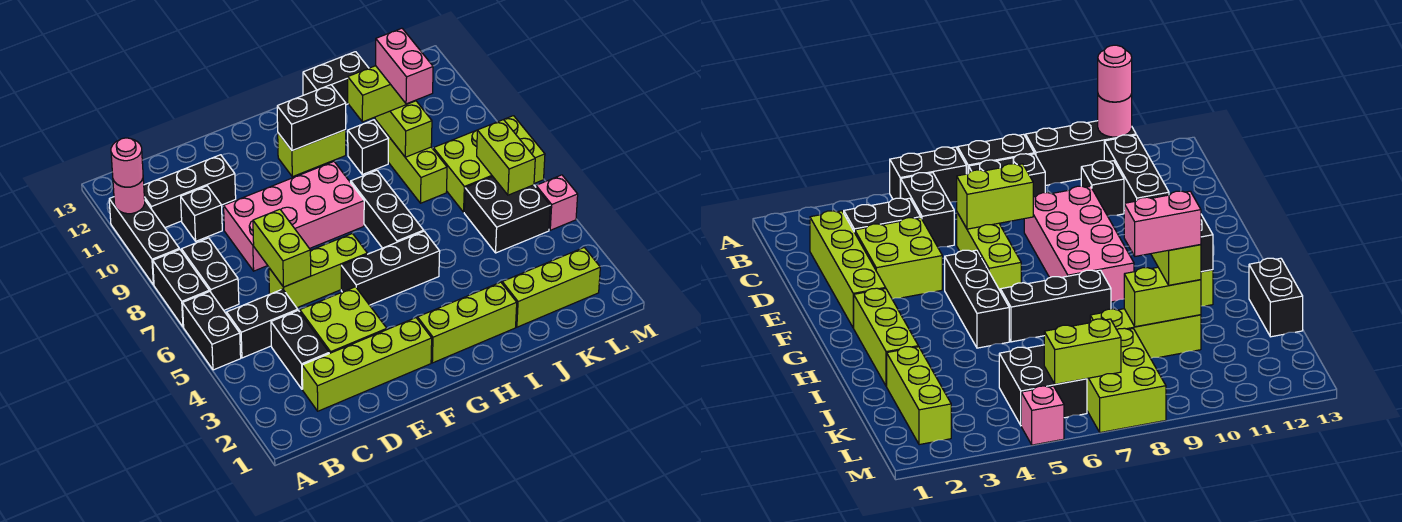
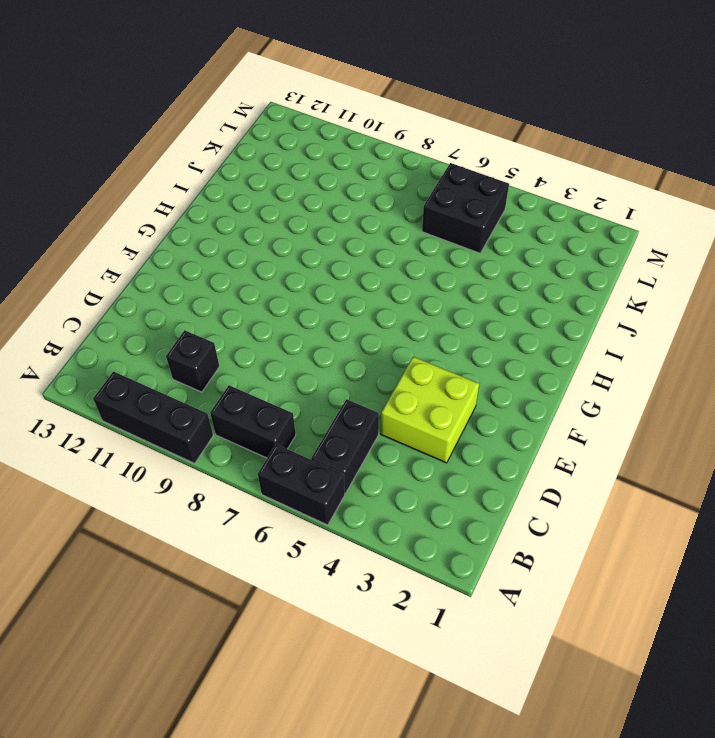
none -> black brick A7:A8 level 1
none -> black brick B11:D11 level 1
none -> lime brick C2:F2 level 1
none -> black brick C3:C4 level 1

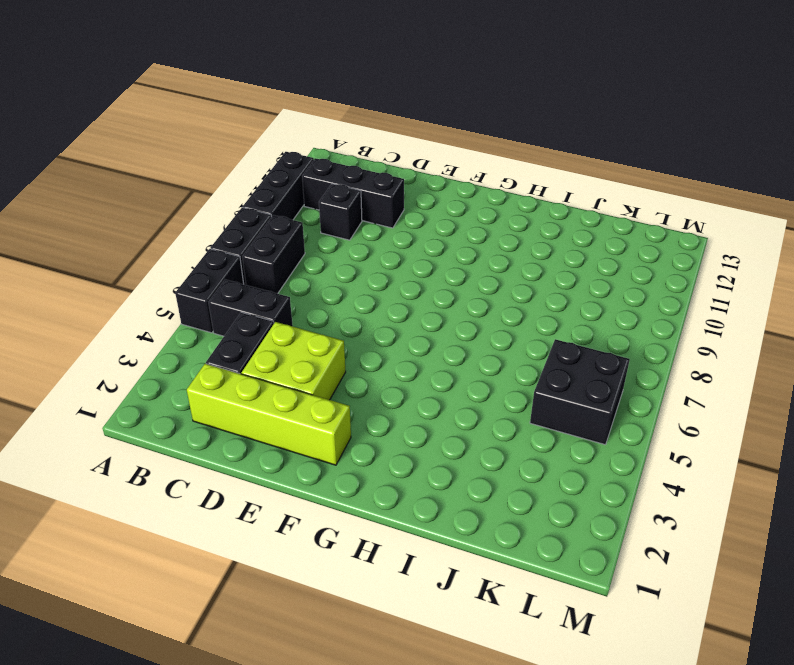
none -> lime brick D6:F6 level 1
none -> pink brick D8:G9 level 1
none -> black brick F5:H5 level 1
none -> lime brick G2:I2 level 1

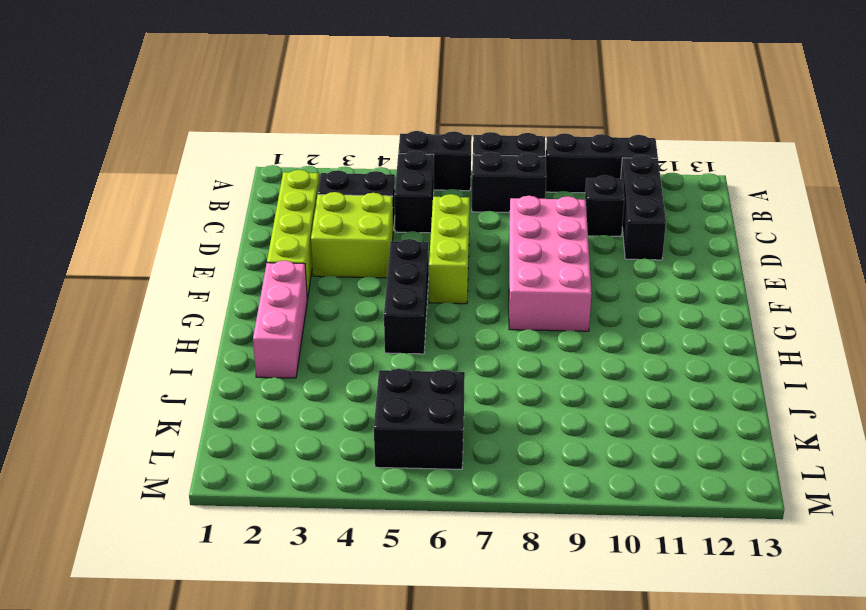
pink brick G2:I2 level 1 -> lime brick G2:I2 level 1
none -> lime brick G11:H11 level 1
none -> black brick H6:H8 level 1
none -> black brick I10 level 1
none -> black brick I13:J13 level 1

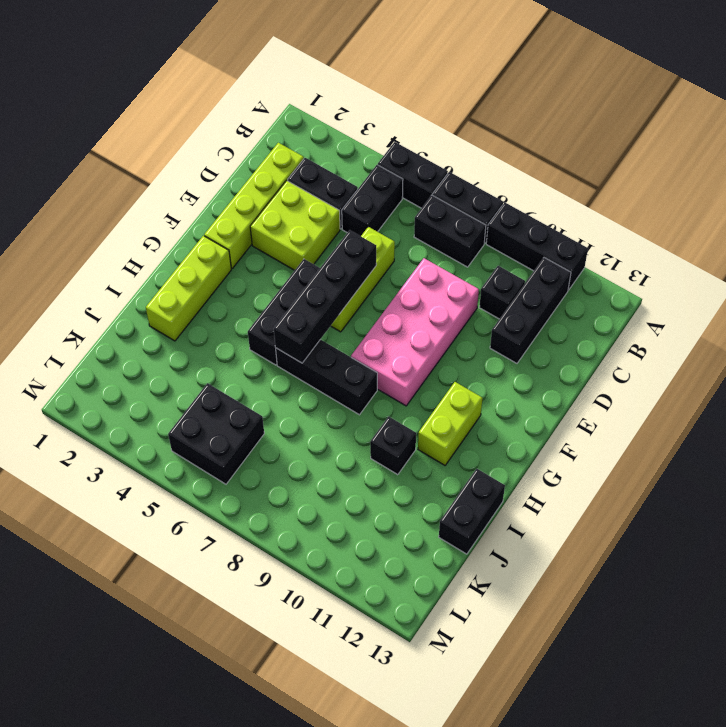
black brick E6:H6 level 2 -> none
none -> lime brick J2:L2 level 1
none -> lime brick J8:J10 level 1
none -> lime brick K7:M8 level 1
none -> pink brick M5 level 1

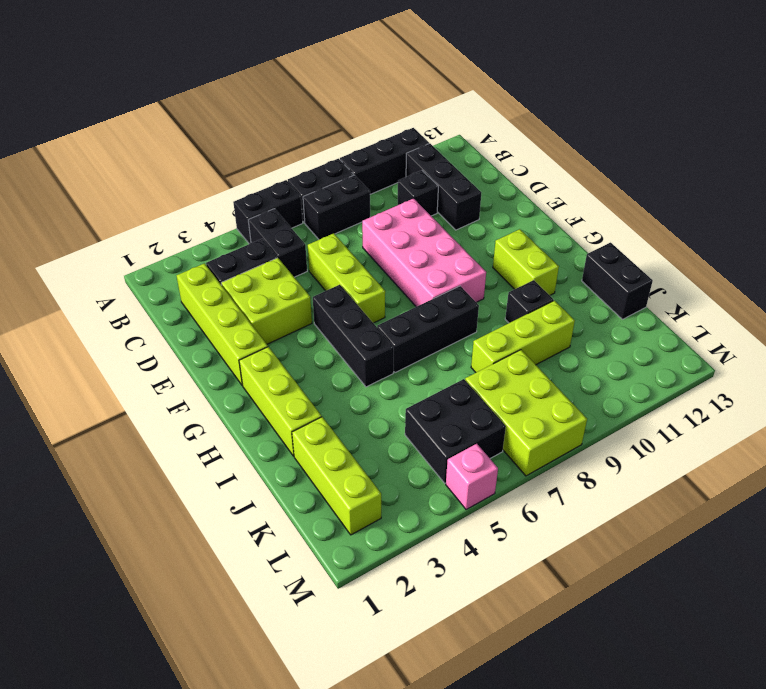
none -> pink round brick A11 level 2
none -> lime brick D6:D7 level 2
none -> black brick G11:H11 level 2
none -> lime brick J9:J10 level 2

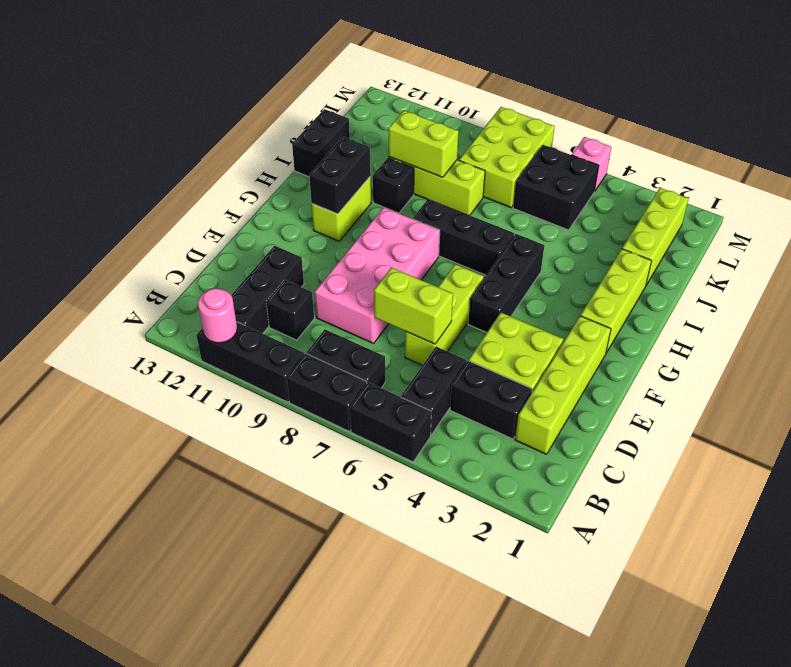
none -> lime brick L6:L7 level 2
none -> pink round brick A11 level 3
none -> lime brick I10:J10 level 3
none -> pink brick J9:J10 level 4

